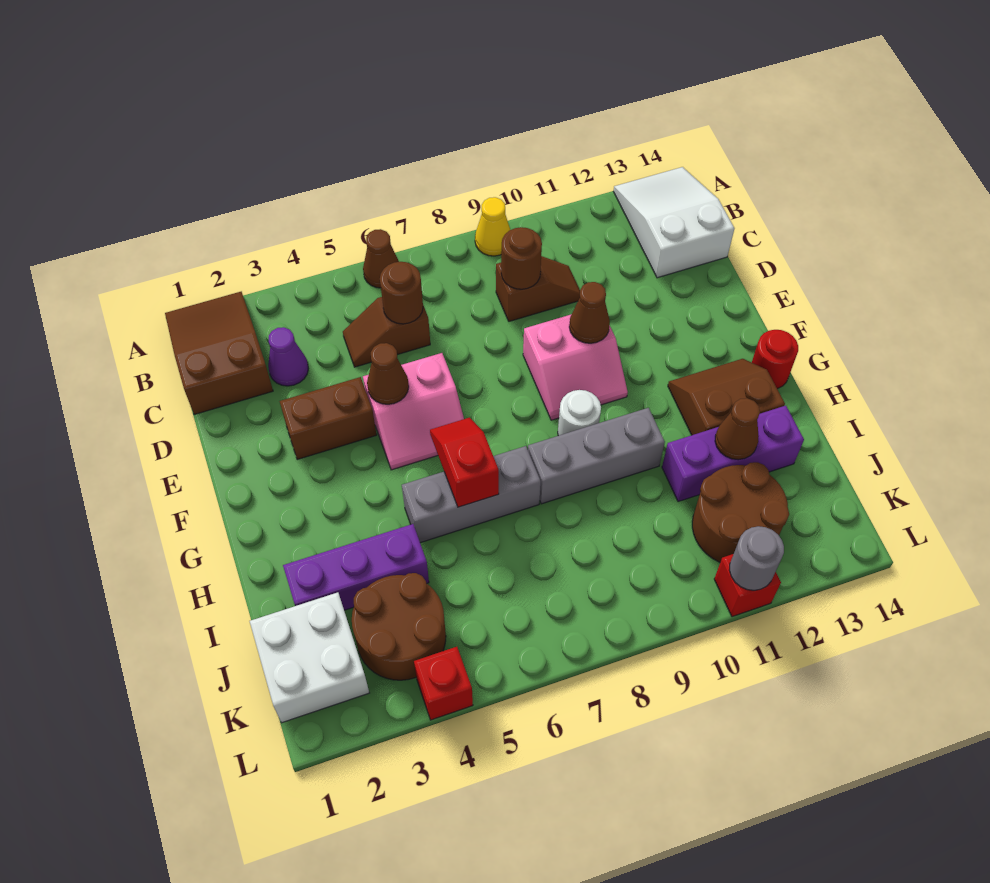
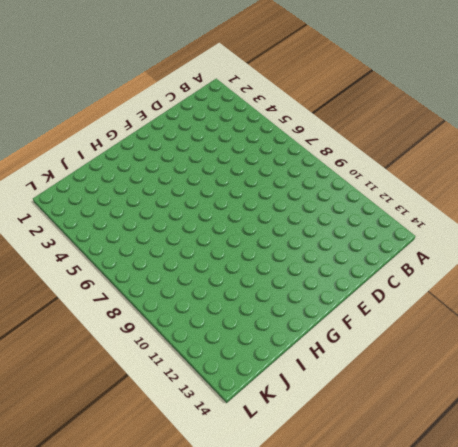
none -> brown slope A1:C2 level 1 top C
none -> brown cone A6 level 1
none -> yellow cone A9 level 1

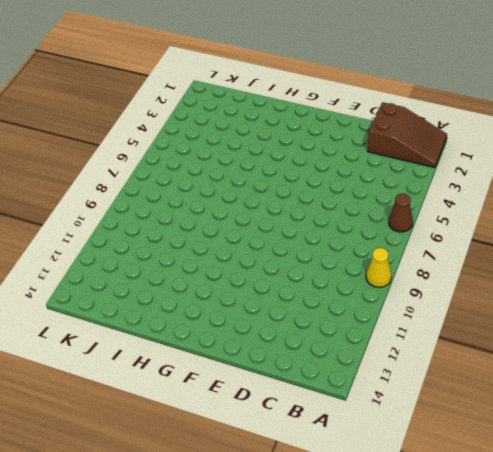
none -> white slope A13:C14 level 1 top C
none -> purple cone C3 level 1
none -> brown slope C5:C6 level 1 top 6

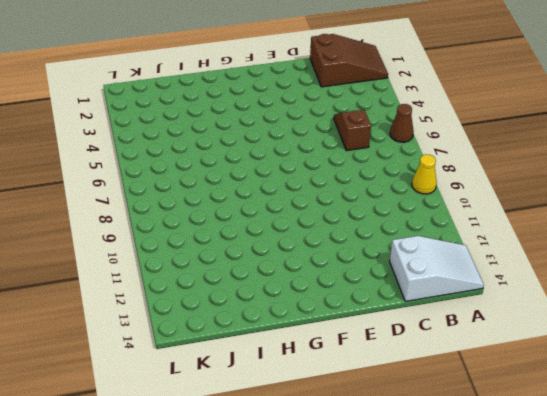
none -> purple cone C3 level 1
none -> brown slope C9:C10 level 1 top 9
none -> brown brick E3:E4 level 1

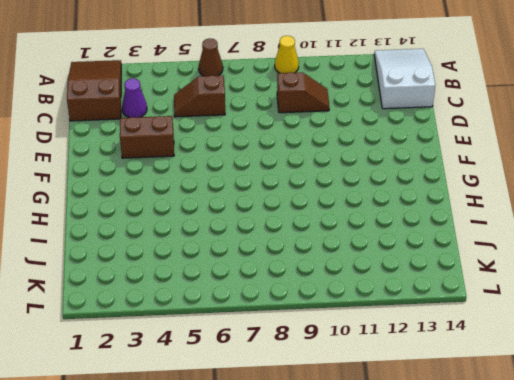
none -> pink slope E5:F6 level 1 top E
none -> pink slope E9:F10 level 1 top E
none -> white round brick G9 level 1

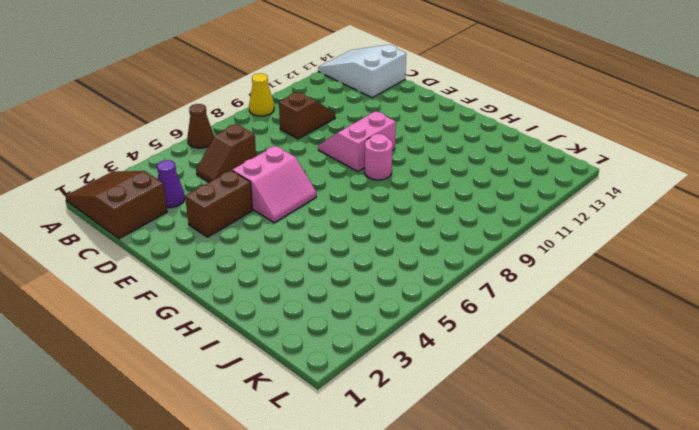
pink slope E9:F10 level 1 top F -> pink slope E9:F10 level 1 top E
pink round brick G9 level 1 -> white round brick G9 level 1
none -> brown slope G12:H13 level 1 top H
none -> red round brick G14 level 1
none -> grey brick H5:H7 level 1

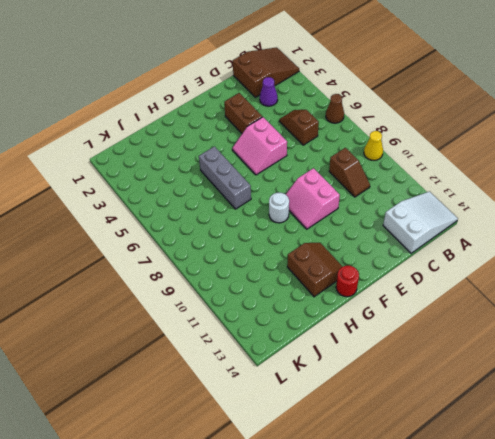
none -> grey brick H8:H10 level 1
none -> purple brick I2:I4 level 1
none -> purple brick I11:I13 level 1

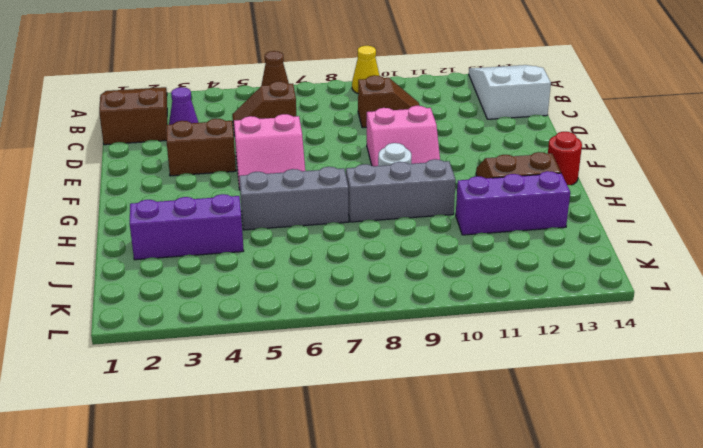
none -> white brick J1:K2 level 1
none -> brown round brick J3:K4 level 1
none -> brown round brick J11:K12 level 1

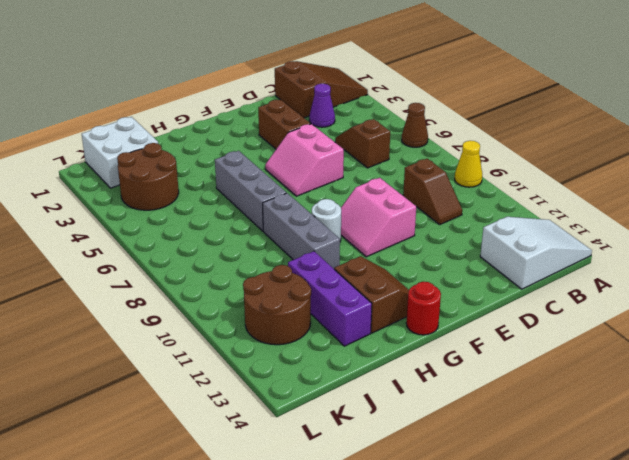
none -> purple brick I2:I4 level 1
none -> red brick L4 level 1
none -> red brick L11 level 1

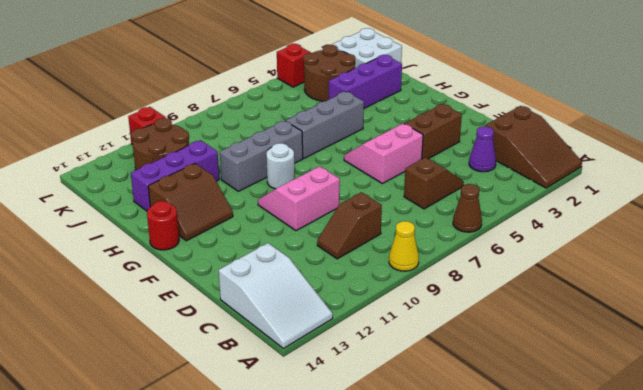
none -> brown round brick C6 level 2
none -> brown round brick C9 level 2
none -> brown cone E5 level 2

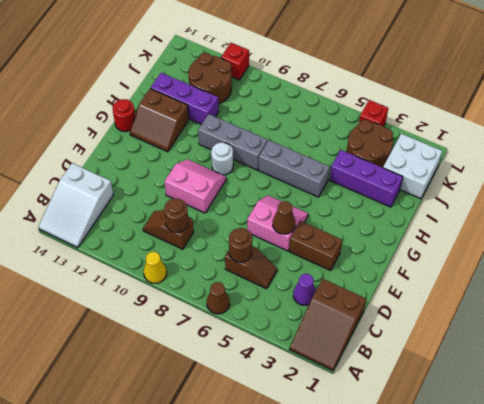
none -> brown cone E10 level 2
none -> red slope G6:H6 level 2 top H
none -> brown cone I12 level 2

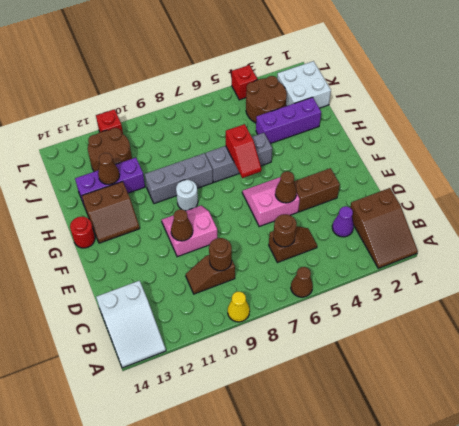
none -> grey round brick L11 level 2

